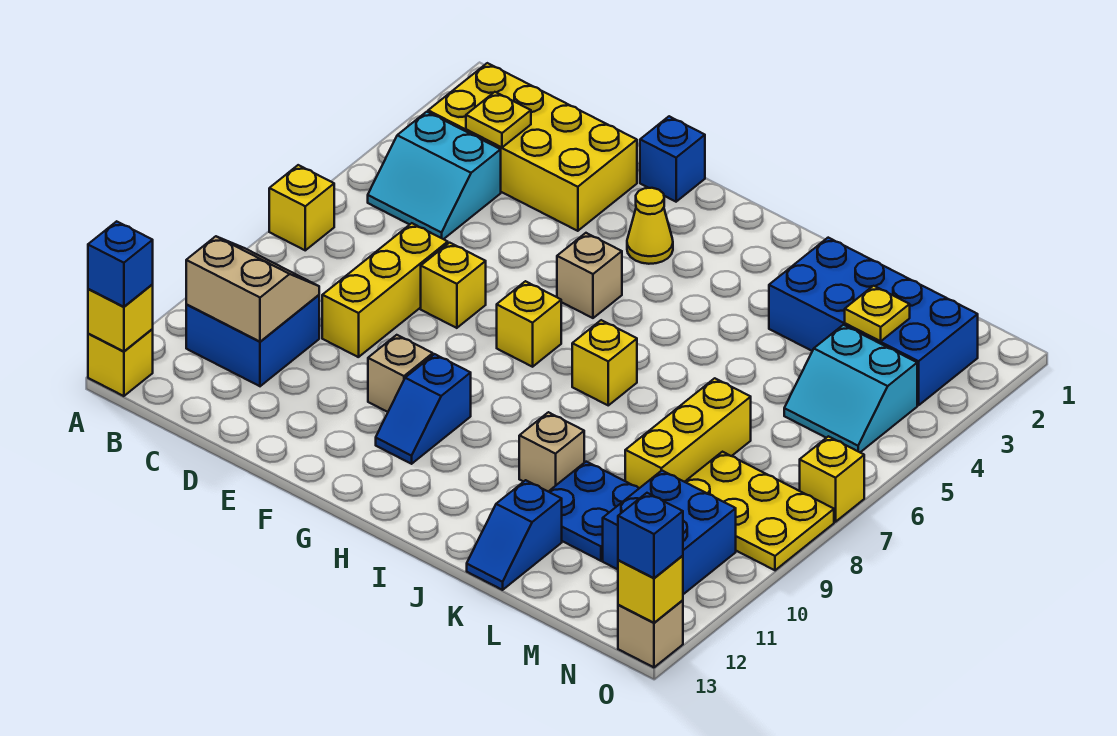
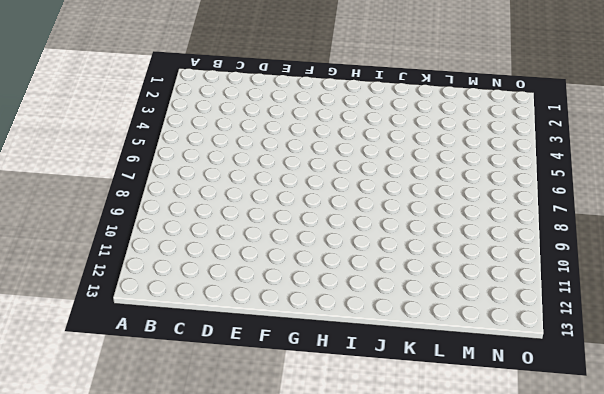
none -> yellow brick A7 level 1
none -> yellow brick A13 level 1
none -> yellow brick B2:E3 level 1
none -> cyan slope B4:C5 level 1 top 4

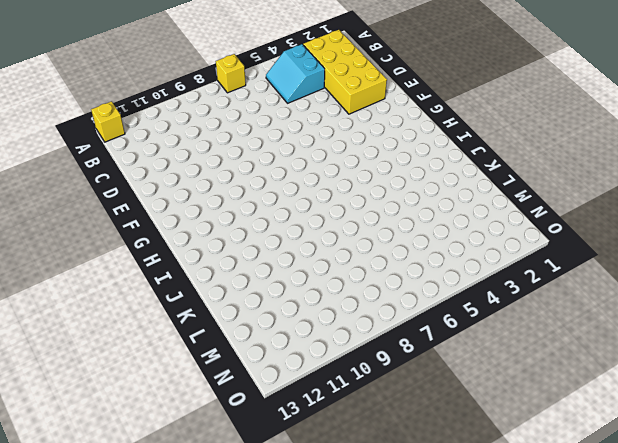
none -> blue brick B10:C11 level 1
none -> yellow brick D7:D9 level 1
none -> yellow brick E7 level 1
none -> blue brick F1 level 1

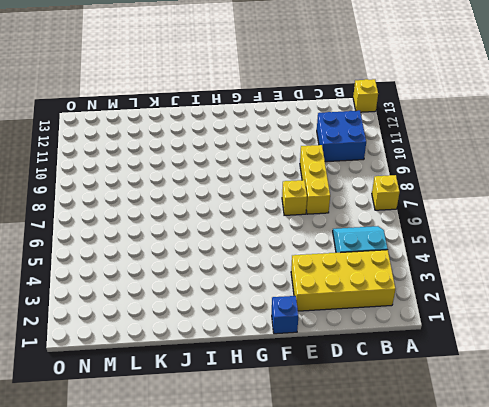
none -> tan brick F10 level 1
none -> yellow cone G3 level 1
none -> tan brick G5 level 1
none -> yellow brick G7 level 1

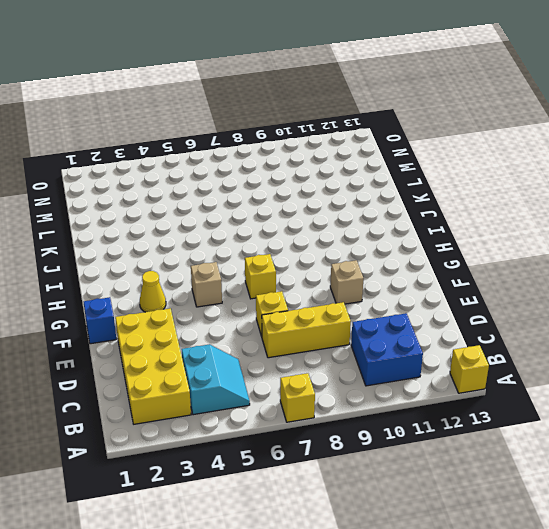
none -> blue slope G10:G11 level 1 top 10
none -> yellow brick I7 level 1
none -> tan brick J10 level 1
none -> blue brick K2:N3 level 1

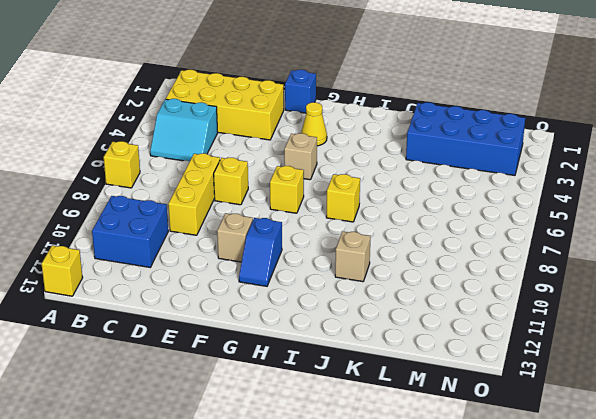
none -> blue plate K10:L11 level 1
none -> blue slope K12:K13 level 1 top 12
none -> yellow brick L7:L9 level 1
none -> cyan slope M4:N5 level 1 top 4

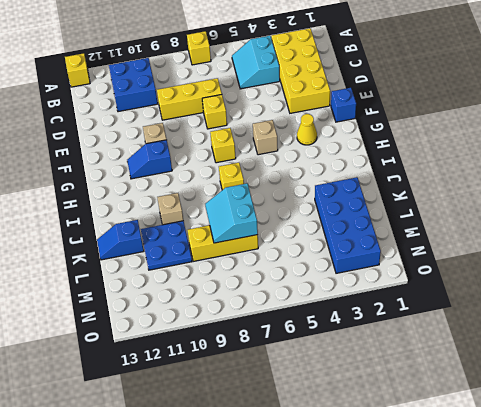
cyan slope K7:L8 level 2 top 7 -> cyan slope M4:N5 level 1 top 4
none -> yellow plate M8:O9 level 1
none -> blue brick M10:N11 level 1
none -> yellow brick O7 level 1
none -> tan brick O13 level 1

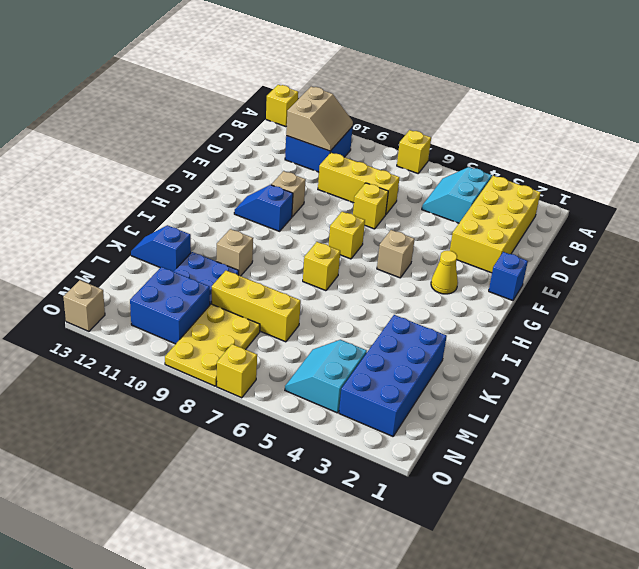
none -> yellow brick A13 level 2
none -> yellow plate C3 level 2
none -> yellow plate M3 level 2
none -> yellow brick O13 level 2

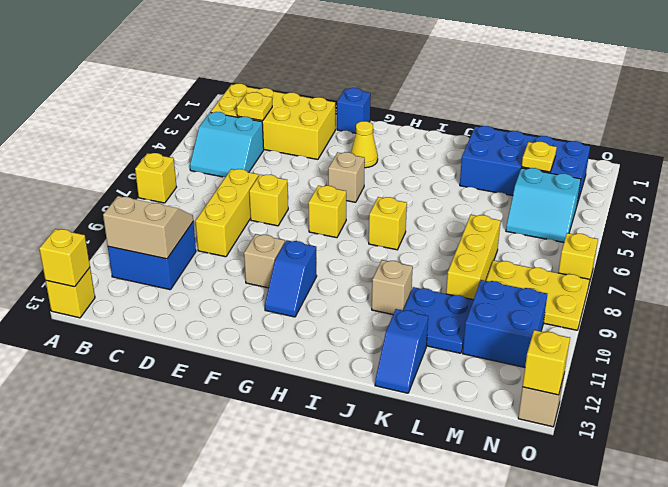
none -> blue brick A13 level 3
none -> blue brick O13 level 3

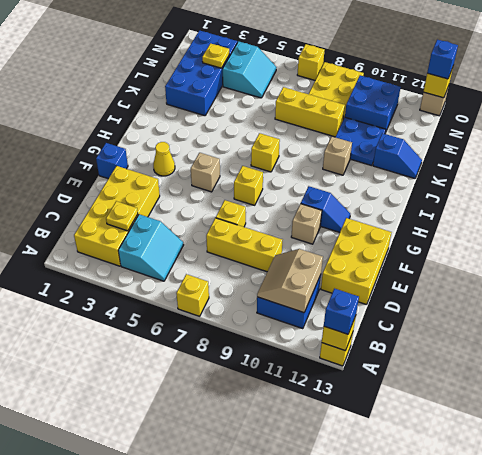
yellow brick D12:F13 level 1 -> none

